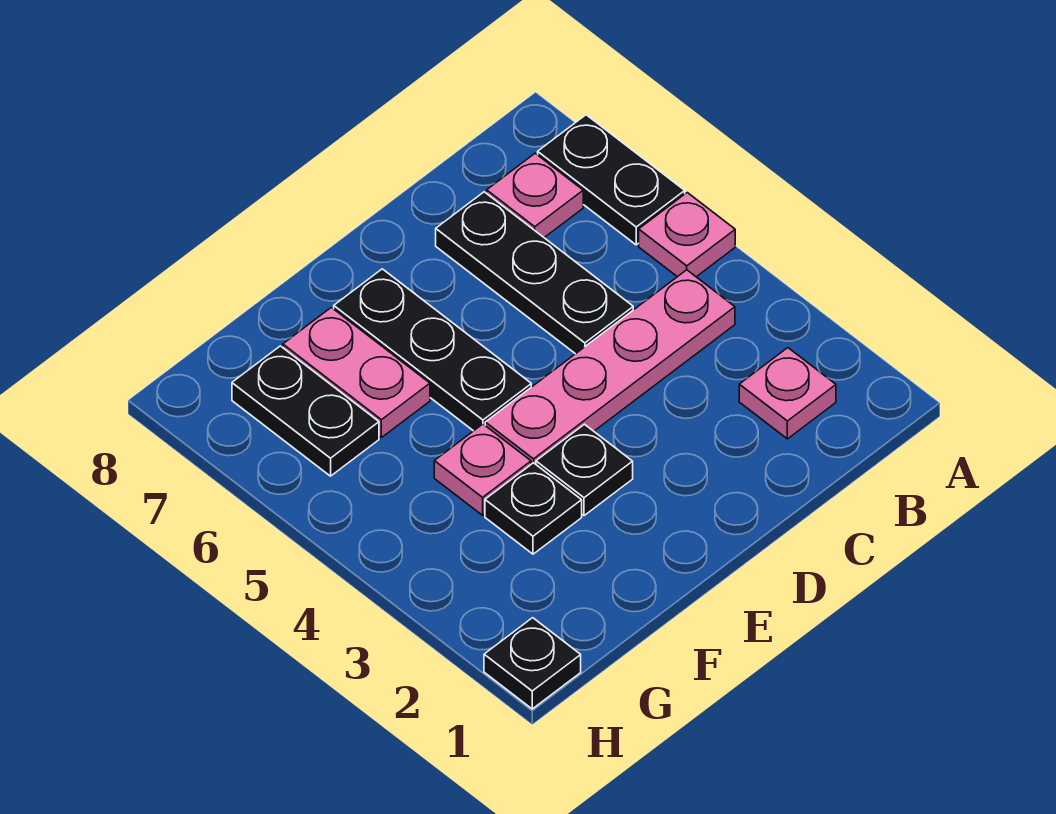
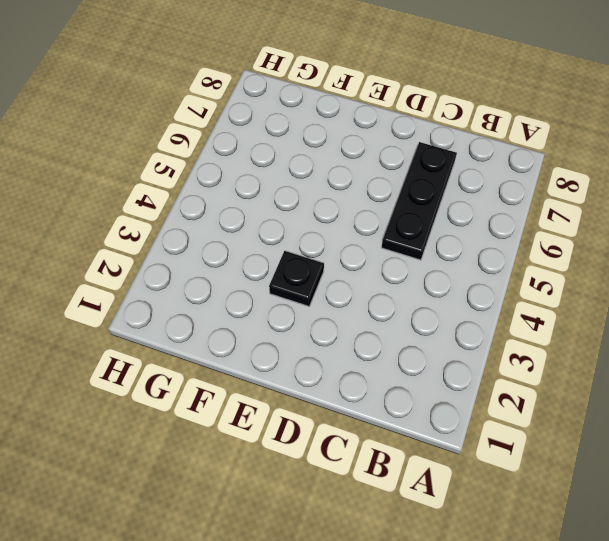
none -> pink plate A5 level 1
none -> black plate A6:A7 level 1
none -> pink plate B2 level 1

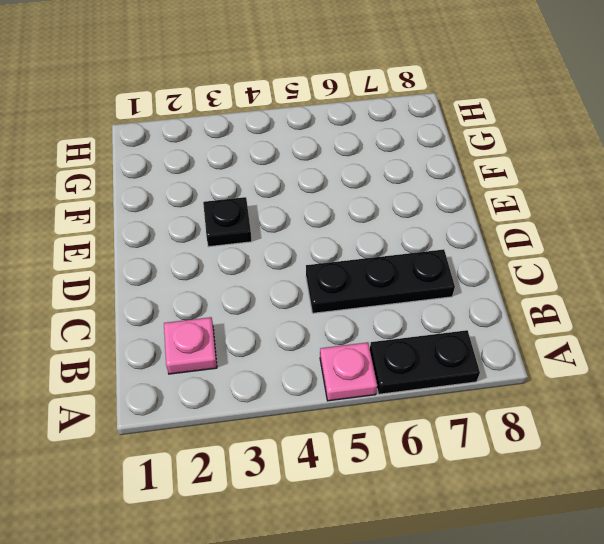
none -> pink plate B4:E4 level 1
none -> pink plate B7 level 1
none -> black plate E5:E7 level 1

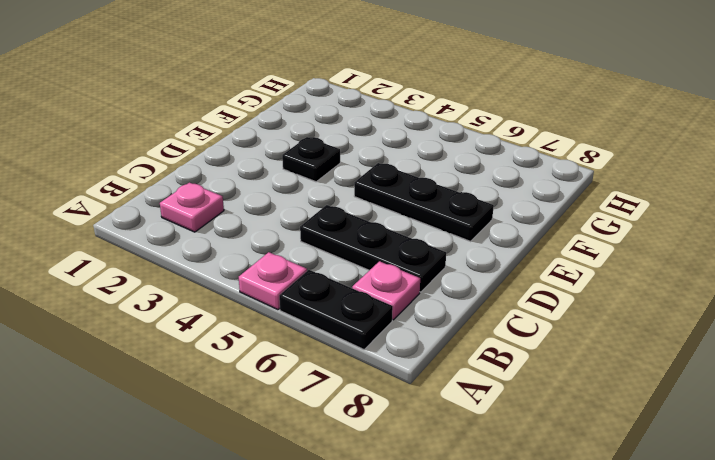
none -> pink plate B4:E4 level 1
none -> black plate F3 level 1
none -> pink plate F4 level 1

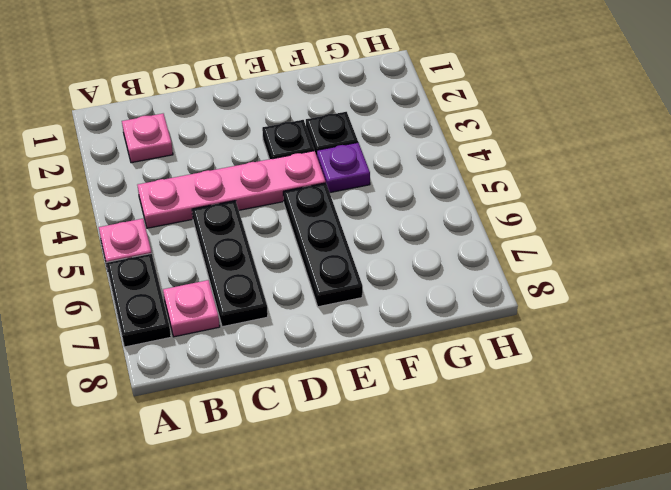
purple plate F4 level 1 -> pink plate F4 level 1
none -> pink plate F6:F7 level 1
none -> black plate G6:G7 level 1
none -> black plate H1 level 1

